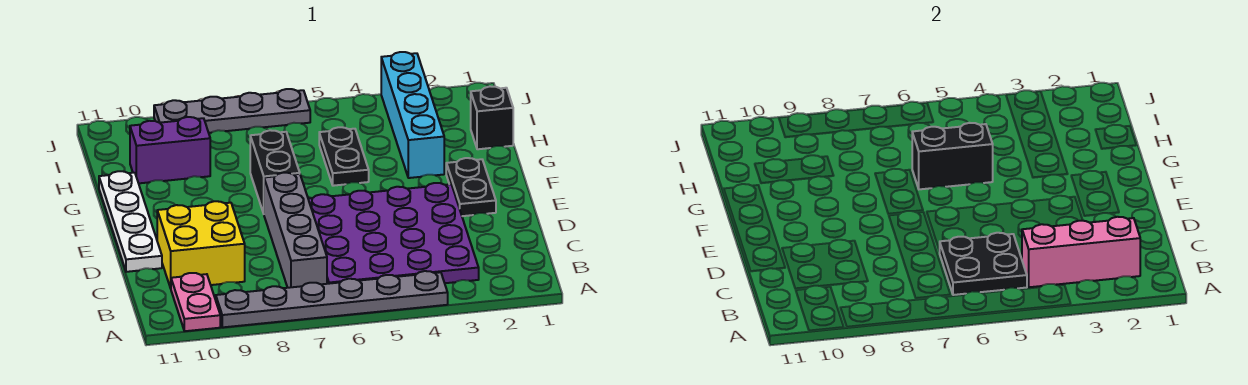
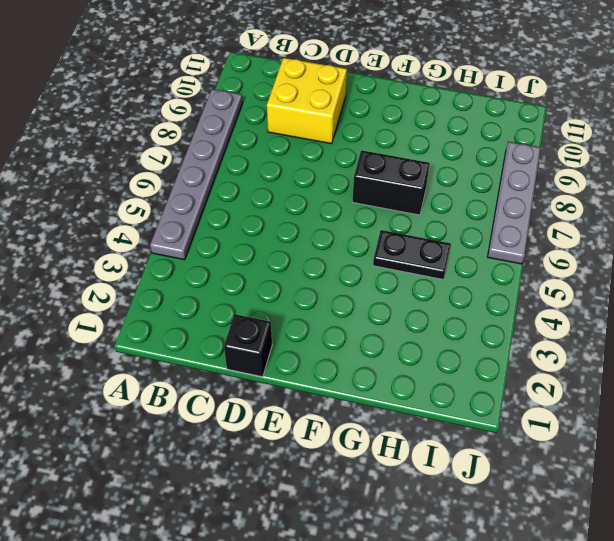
black brick D1 level 1 -> black brick H1 level 1
none -> pink plate A10:B10 level 1
none -> purple plate B3:E6 level 1
none -> grey brick B7:E7 level 1

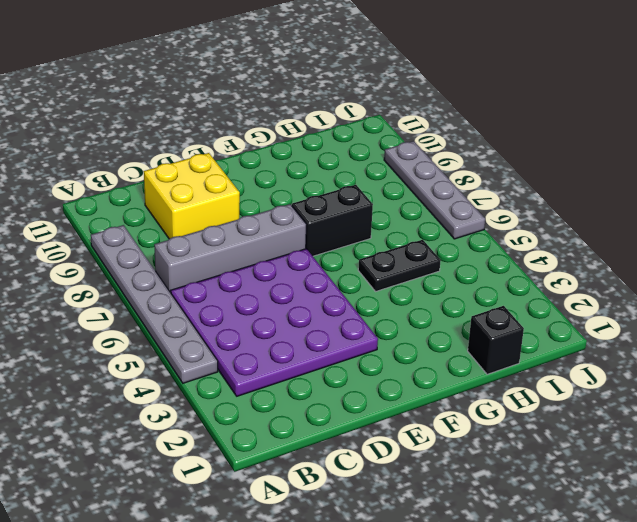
none -> pink plate A10:B10 level 1
none -> white plate D11:G11 level 1
none -> black plate E2:F2 level 1

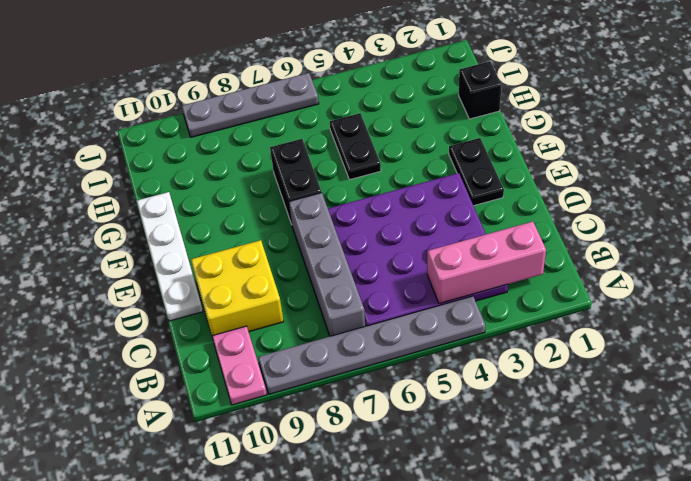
none -> cyan brick G3:J3 level 1
none -> purple brick H9:H10 level 1
none -> black plate B5:C6 level 2

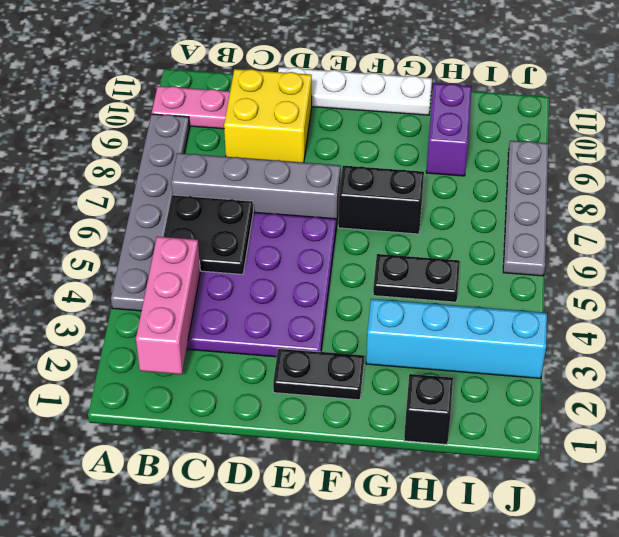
none -> black brick G5:G6 level 2

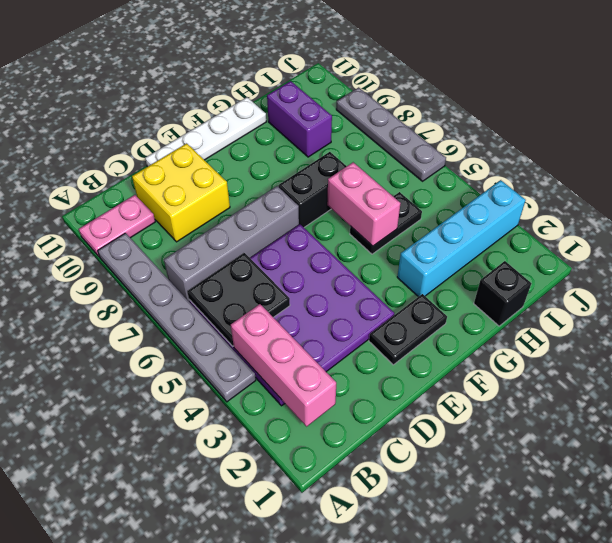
pink brick G5:G6 level 2 -> black brick G5:G6 level 2

